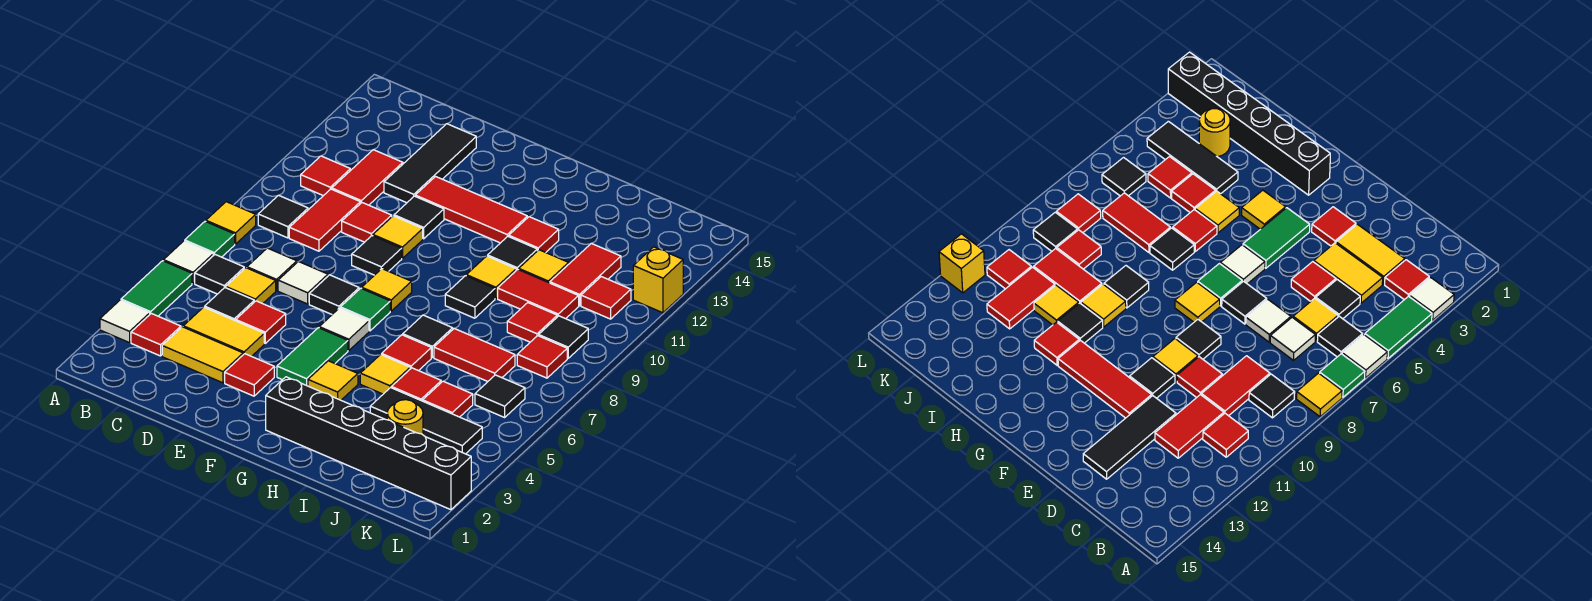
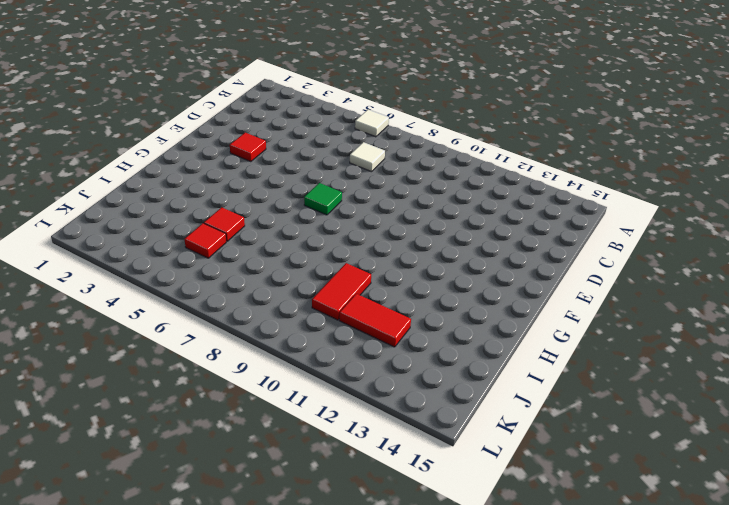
none -> white tile A3 level 1
none -> green tile A4:A5 level 1
none -> green tile A7 level 1
none -> yellow tile A8 level 1

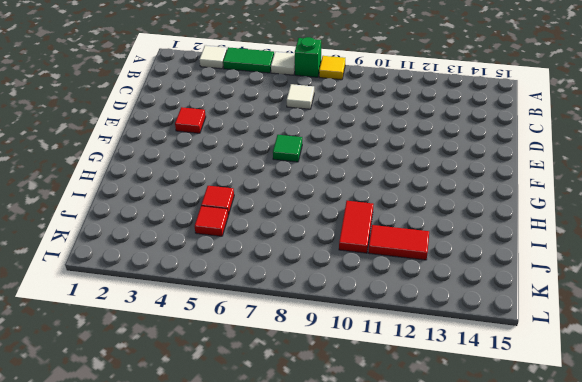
green brick A7 level 1 -> green tile A7 level 1
none -> red tile B3 level 1
none -> black tile B6 level 1
none -> black tile B9 level 1
none -> red tile B11 level 1

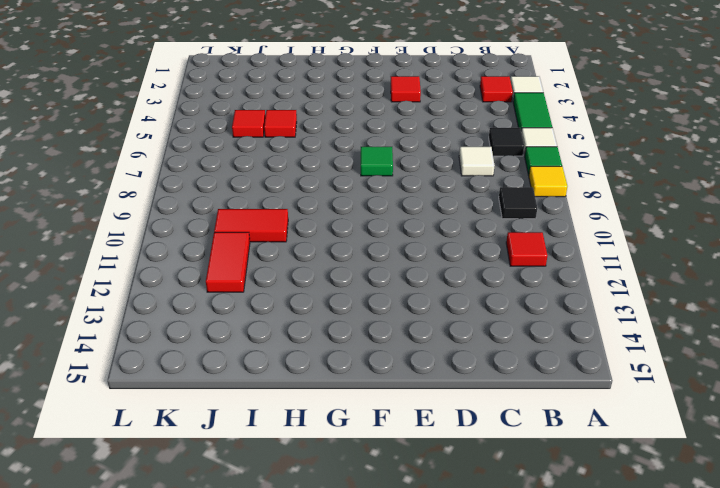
none -> yellow tile C3:D3 level 1
none -> yellow tile C4:D4 level 1
none -> black tile C5 level 1
none -> yellow tile C6 level 1

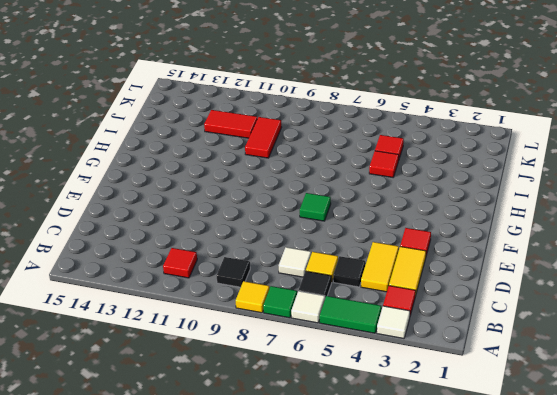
none -> red tile C9:C10 level 1
none -> red tile C11:C12 level 1
none -> red tile D5 level 1
none -> white tile D7 level 1

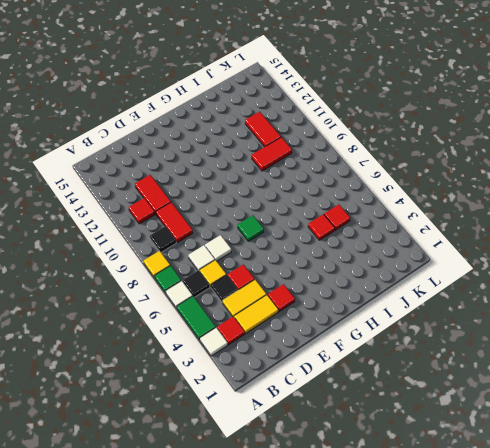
none -> red tile D10 level 1
none -> black tile D12:D14 level 1
none -> black tile E7 level 1
none -> black tile E9 level 1

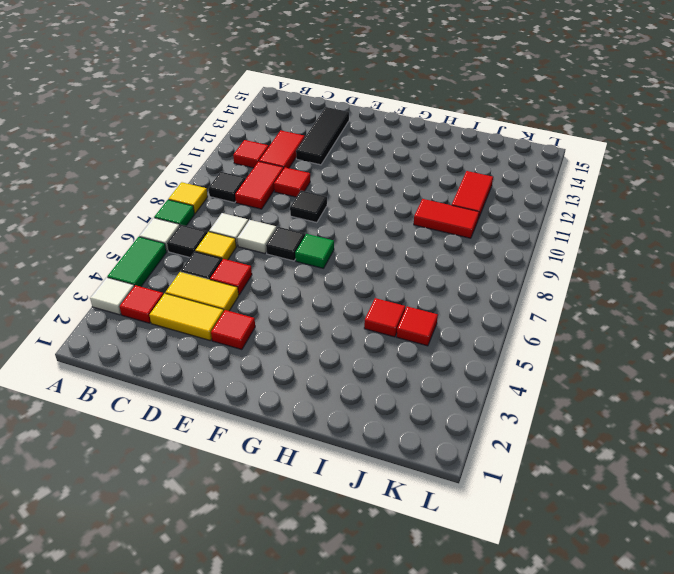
none -> yellow tile E10 level 1
none -> black tile E11 level 1
none -> red tile E12:G12 level 1
none -> green tile F4:F5 level 1

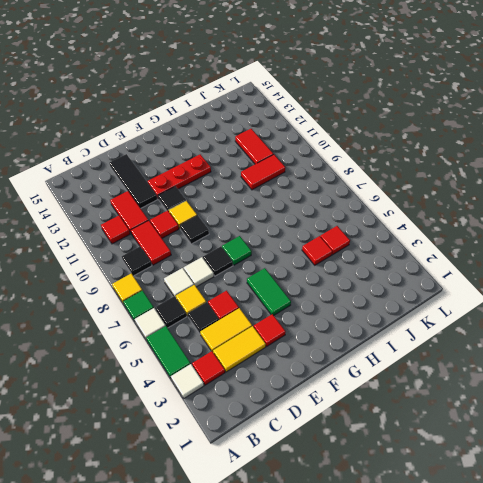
red plate E12:G12 level 1 -> red tile E12:G12 level 1
none -> white tile F6 level 1
none -> yellow tile F8 level 1
none -> black brick G2:L2 level 1
none -> yellow tile G4 level 1

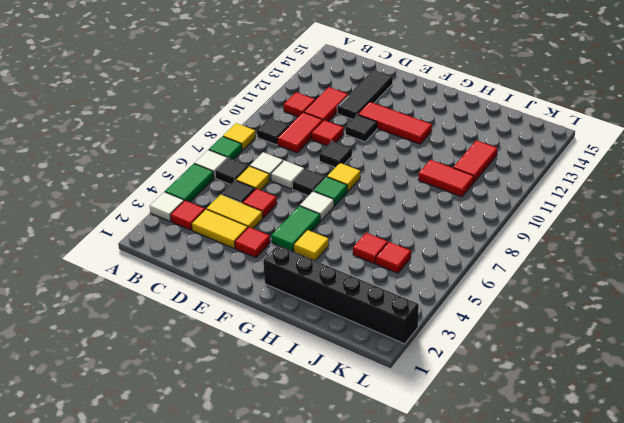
none -> yellow tile E10 level 1
none -> yellow tile H5 level 1
none -> red tile H6 level 1
none -> black tile H7 level 1

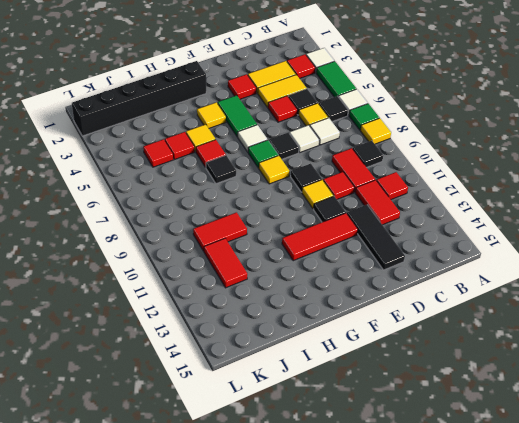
none -> black tile H9 level 1
none -> yellow tile H10 level 1
none -> black tile H11 level 1
none -> red tile H12 level 1

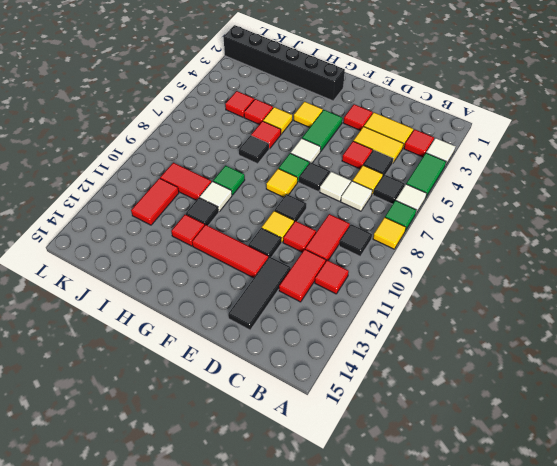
green tile H9 level 1 -> black tile H9 level 1
white tile H10 level 1 -> yellow tile H10 level 1
none -> black tile I4:K4 level 1
none -> red tile I7:J7 level 1
none -> yellow tile I11 level 1
none -> yellow round brick J3 level 1

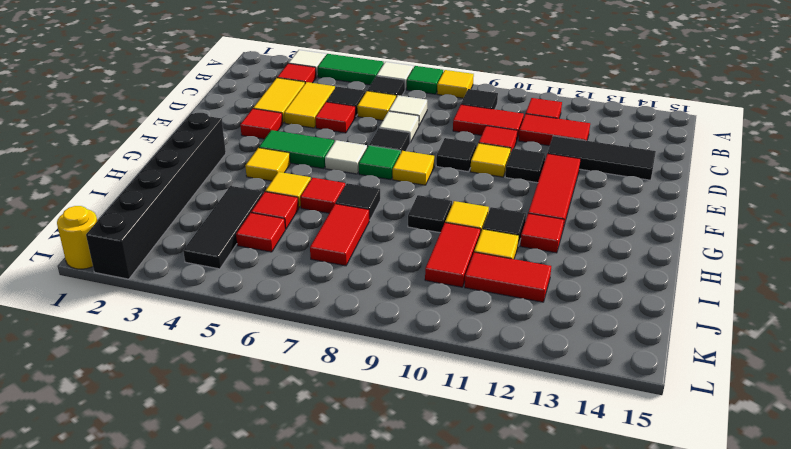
yellow round brick L1 level 1 -> yellow round brick J3 level 1
none -> red tile J9 level 1
none -> black tile K6 level 1
none -> red tile K8 level 1
none -> black tile K9 level 1

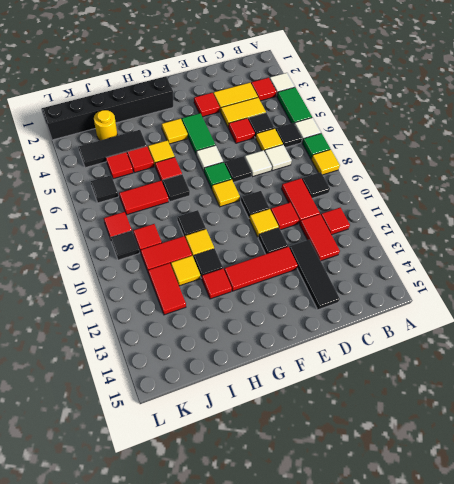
none -> red tile K11 level 1
none -> yellow brick L12 level 1

